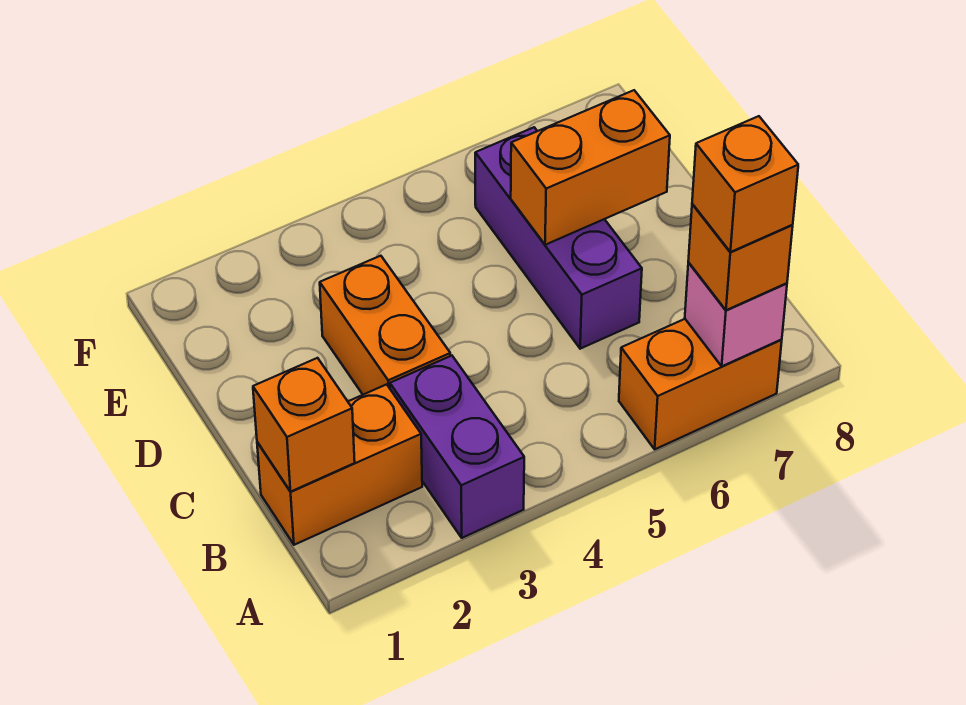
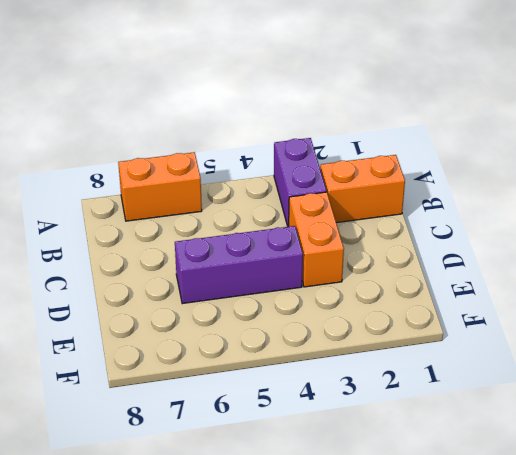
purple brick D4:D6 level 1 -> purple brick C6:E6 level 1
none -> pink brick A7 level 2
none -> orange brick B1 level 2

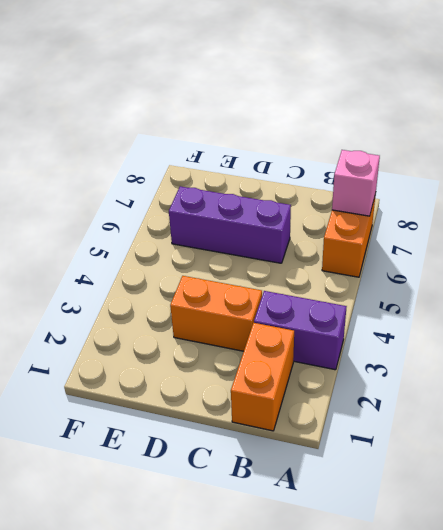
none -> orange brick B1 level 2
none -> orange brick D6:D7 level 2

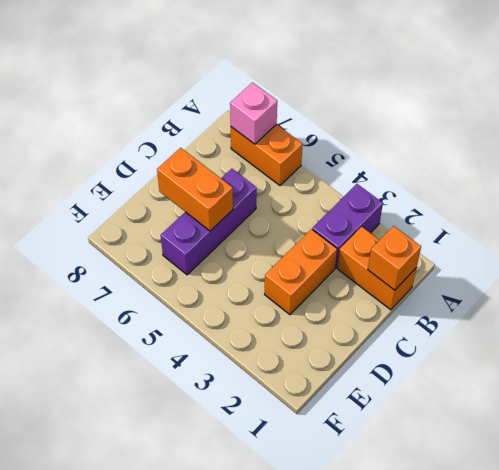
none -> orange brick A7 level 3
none -> orange brick A7 level 4

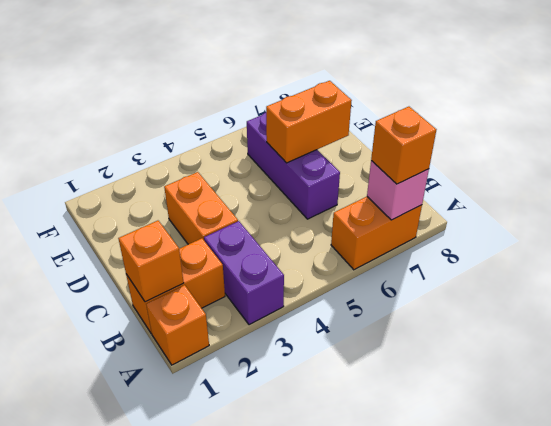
orange brick A1 level 1 -> orange brick A7 level 4

